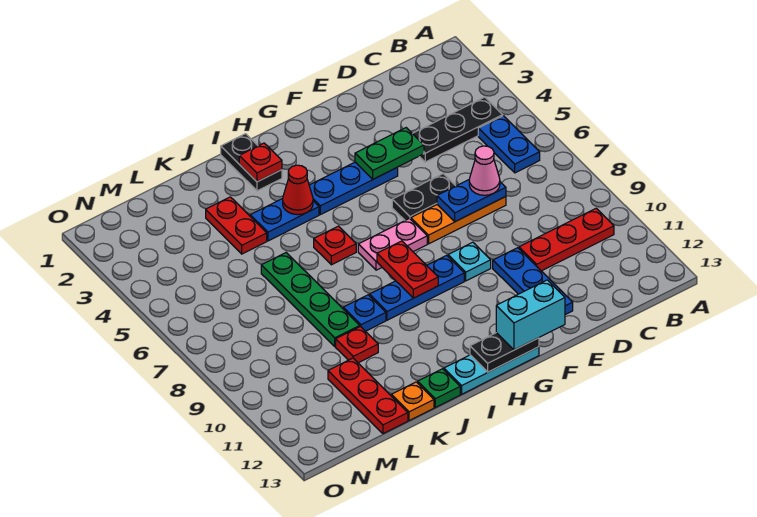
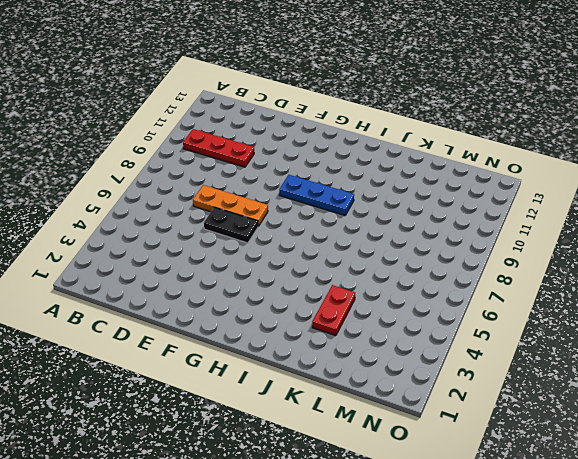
none -> black plate B4:D4 level 1
none -> blue plate B5:B6 level 1
none -> blue plate E10:E12 level 1

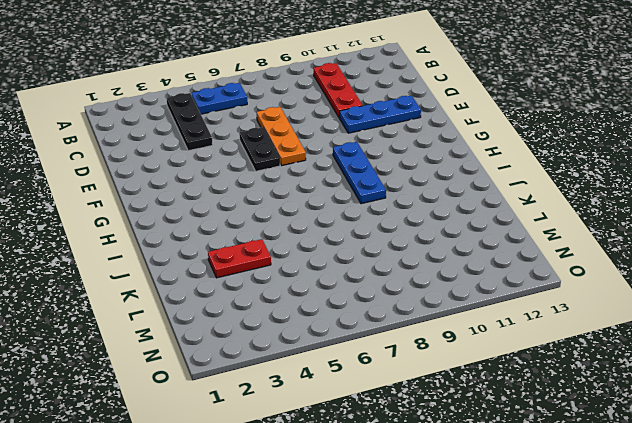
none -> blue plate F4:H4 level 1
none -> cyan plate F9 level 1
none -> pink plate G7:H7 level 1

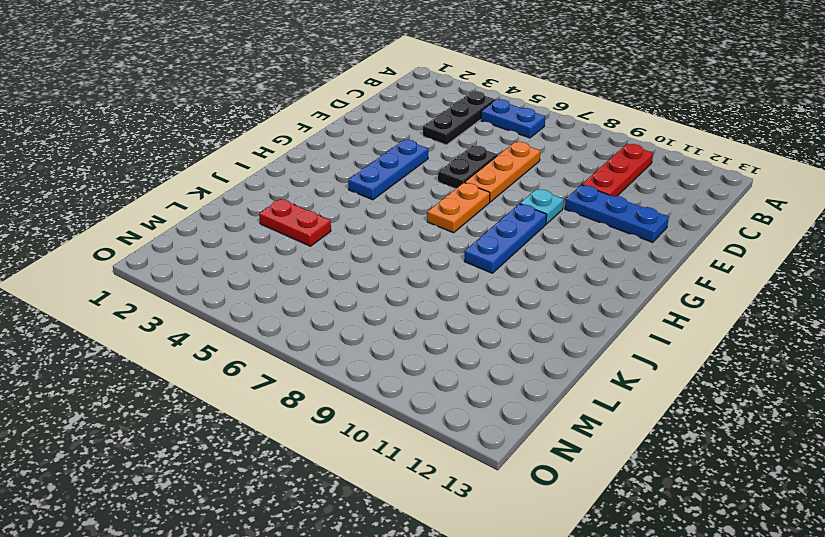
orange plate G7:H7 level 1 -> pink plate G7:H7 level 1
none -> cyan plate G13:I13 level 1
none -> black plate I1:I2 level 1
none -> blue plate I4:J4 level 1

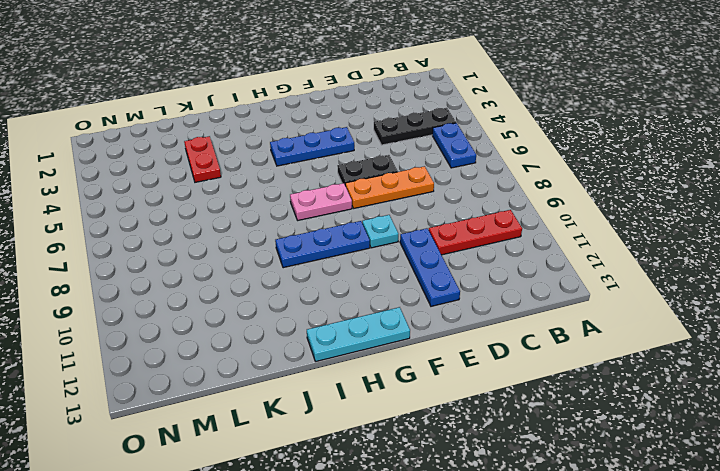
none -> black plate I1:I2 level 1
none -> blue plate I4:J4 level 1
none -> red plate I6 level 1

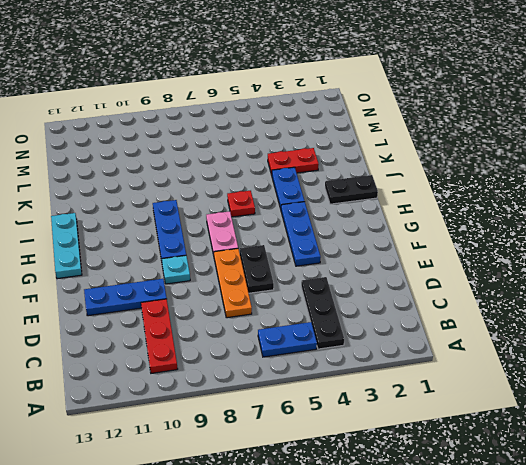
none -> blue plate J9 level 1
none -> green plate J13 level 1
none -> green plate K6:K9 level 1

